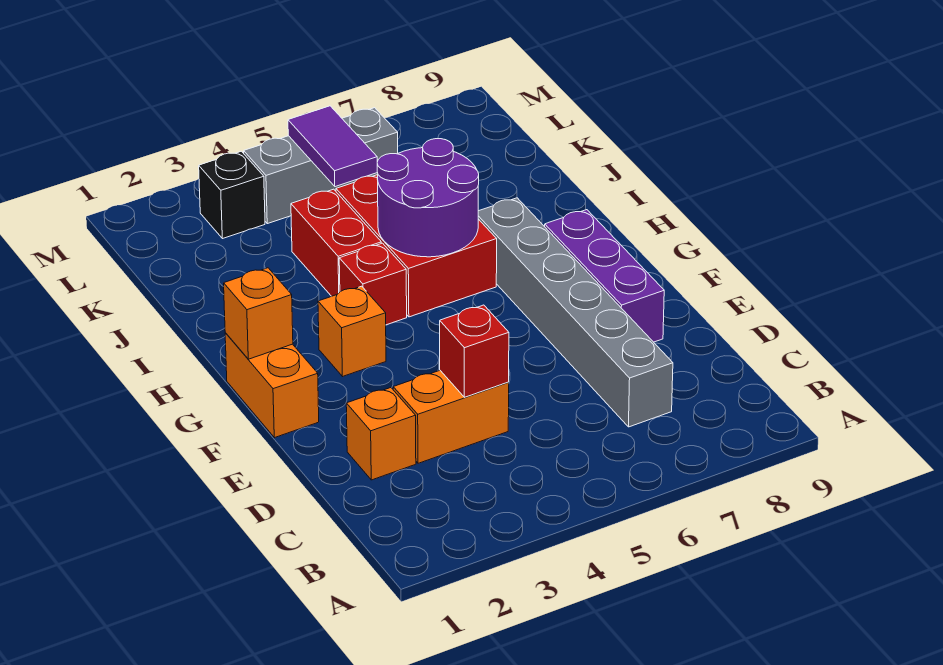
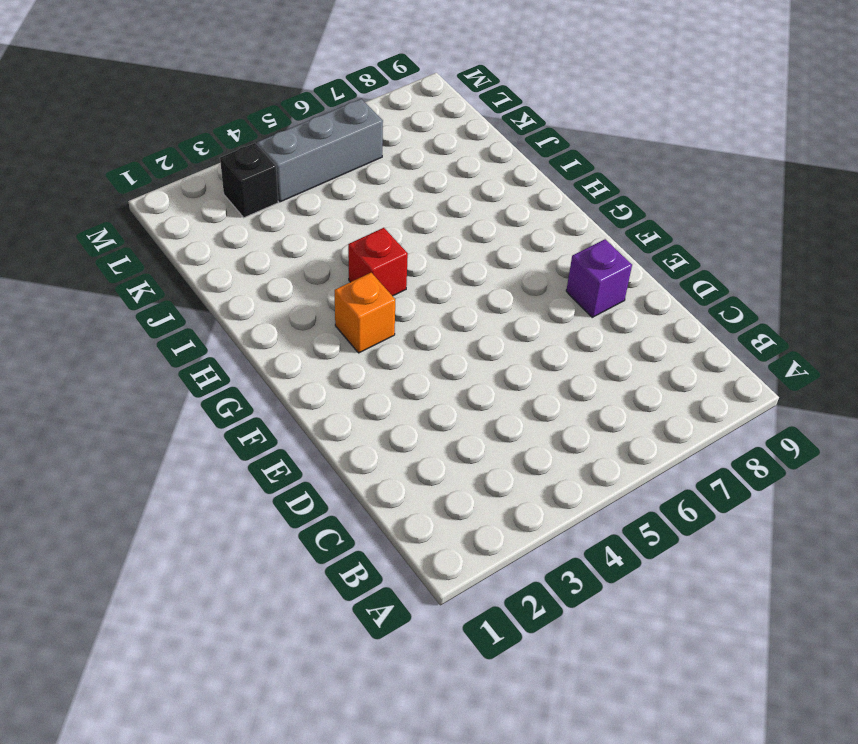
purple brick E8 level 1 -> purple brick E8:G8 level 1
none -> grey brick C7:H7 level 1
none -> orange brick D2 level 1
none -> orange brick D3:D4 level 1

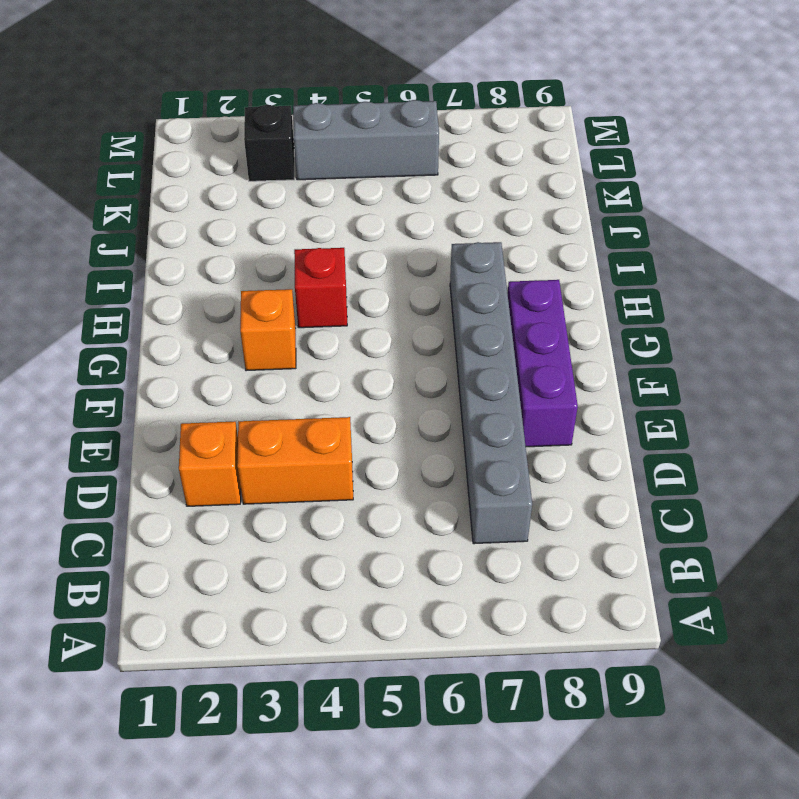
none -> orange brick F1:G1 level 1
none -> red brick H5:J6 level 1
none -> red brick I4:J4 level 1

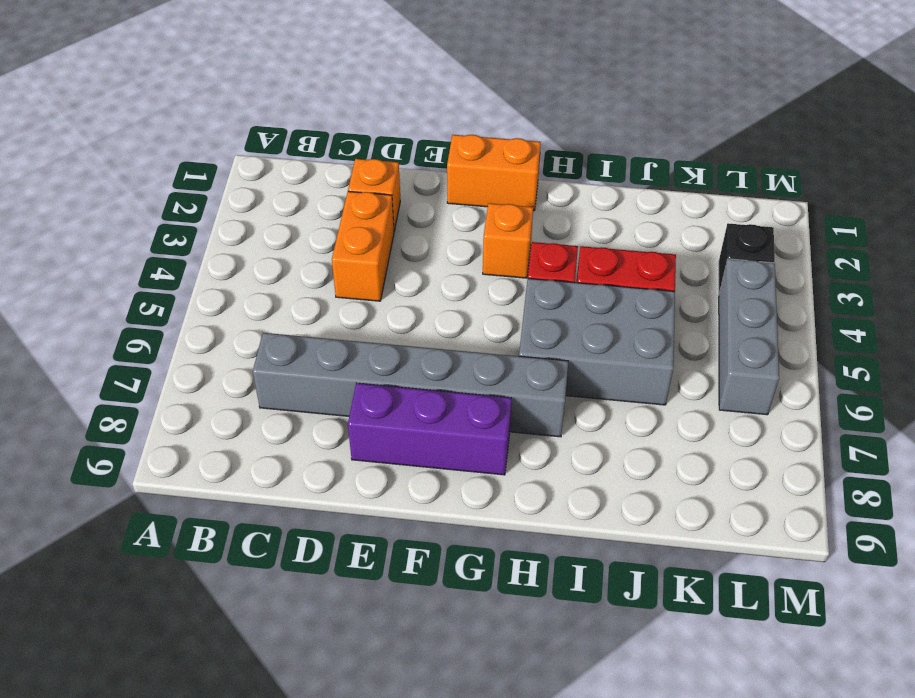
grey brick H5:J6 level 1 -> red brick H5:J6 level 1
none -> red brick D4 level 2
none -> orange brick G1 level 2
none -> purple round brick H5:I6 level 2

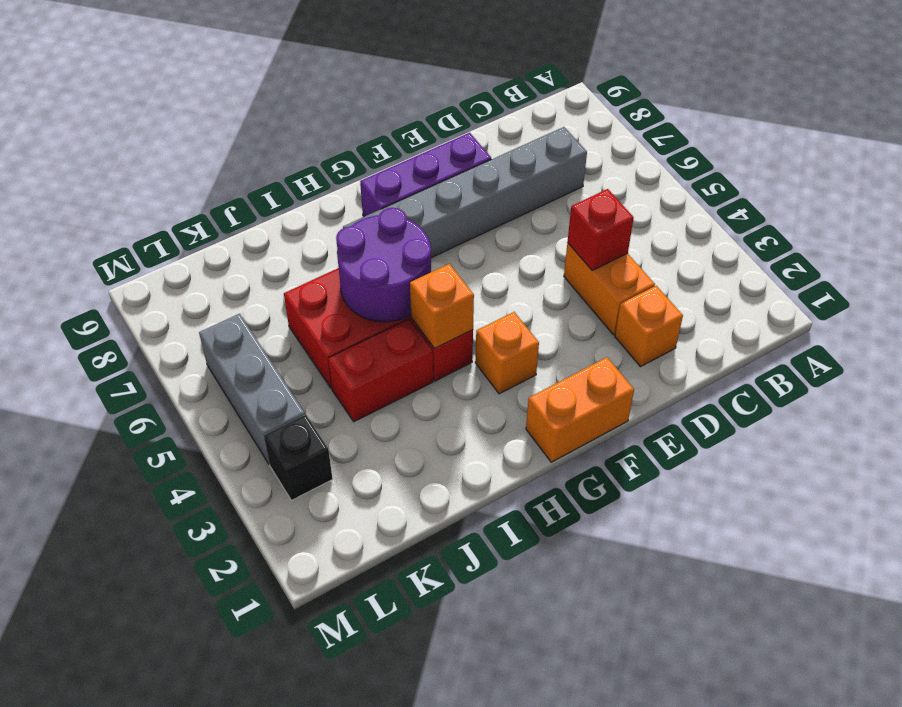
orange brick H4 level 2 -> orange brick G1 level 2
none -> purple tile K5:L5 level 2

